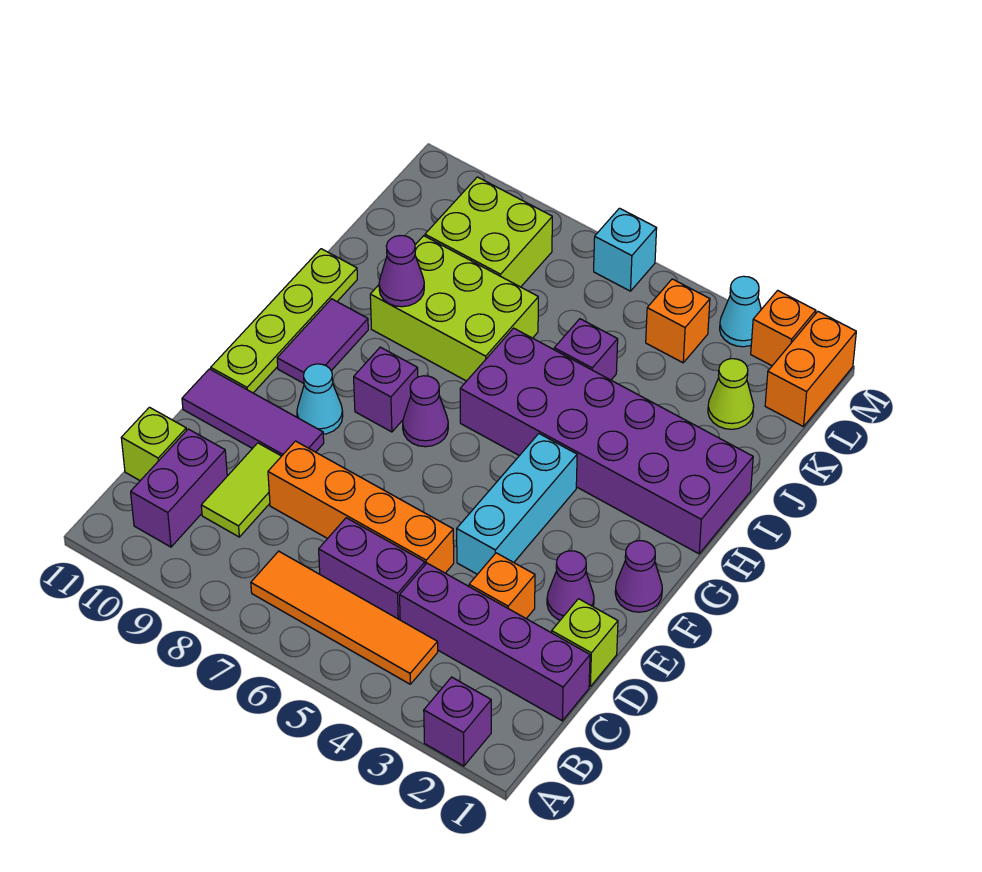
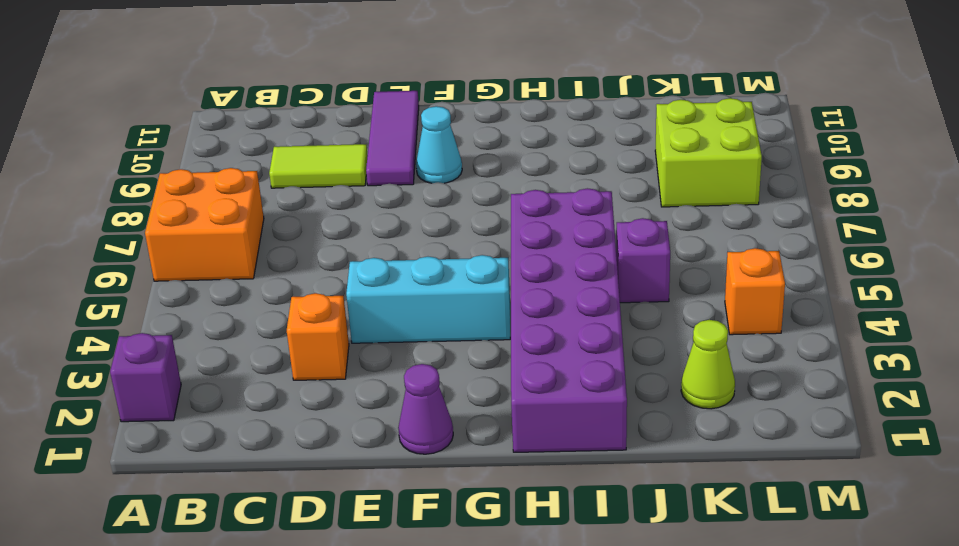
orange brick A6:B7 level 1 -> orange tile B4:B7 level 1
none -> purple brick B10:C10 level 1
none -> purple brick C1:C4 level 1
none -> purple brick C5:C6 level 1
none -> lime brick C11 level 1

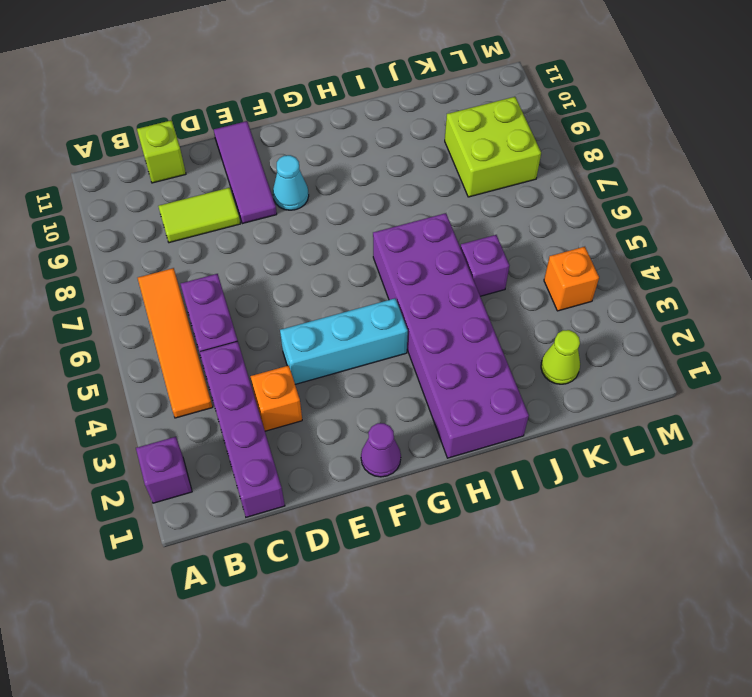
none -> purple brick B10:C10 level 1
none -> lime brick D1 level 1
none -> orange brick D5:D8 level 1
none -> purple cone E2 level 1

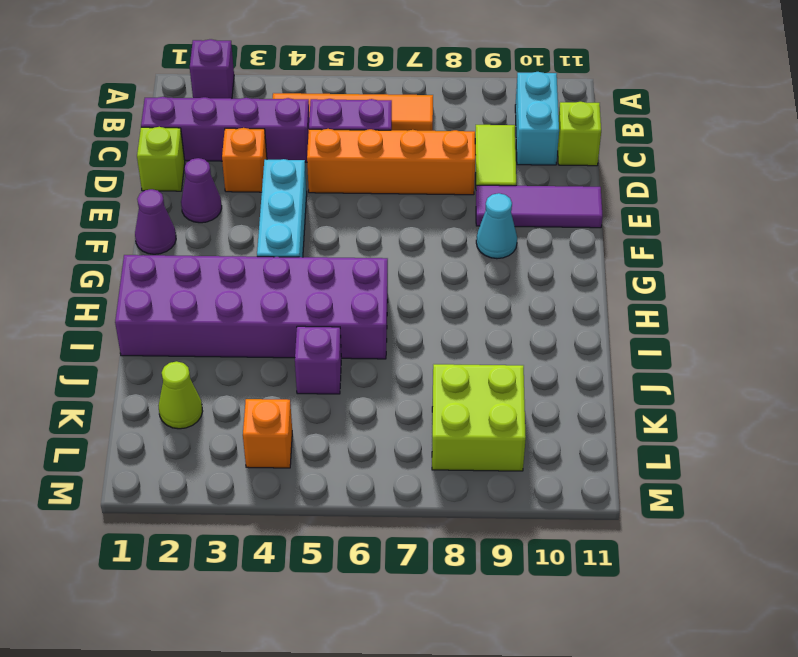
cyan brick B10:C10 level 1 -> purple brick B10:C10 level 1
none -> lime plate F11:I11 level 1
none -> purple cone G7 level 1
none -> purple brick G8 level 1
none -> purple tile G10:H10 level 1

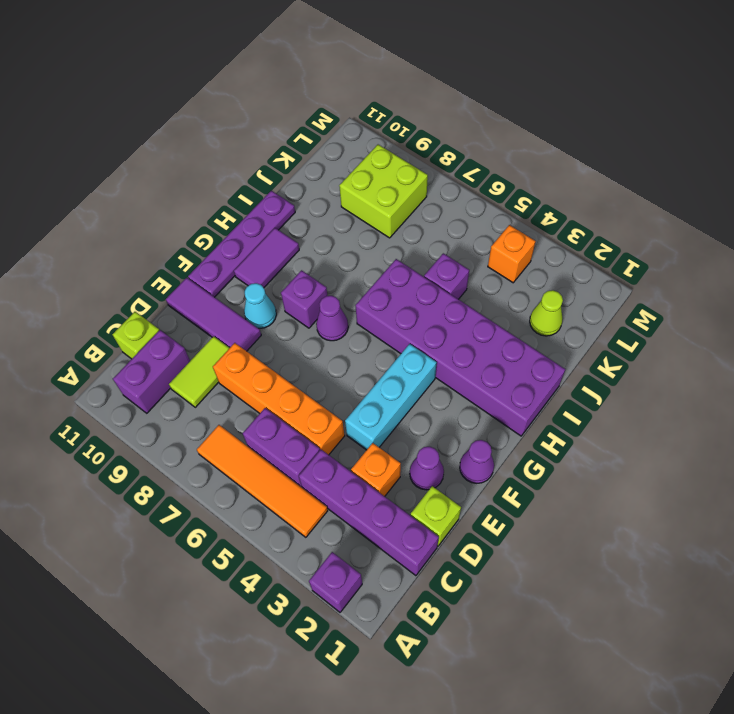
purple plate F11:I11 level 1 -> lime plate F11:I11 level 1
none -> lime brick I7:J9 level 1
none -> orange brick L1:M1 level 1
none -> orange brick M2 level 1
none -> cyan cone M3 level 1

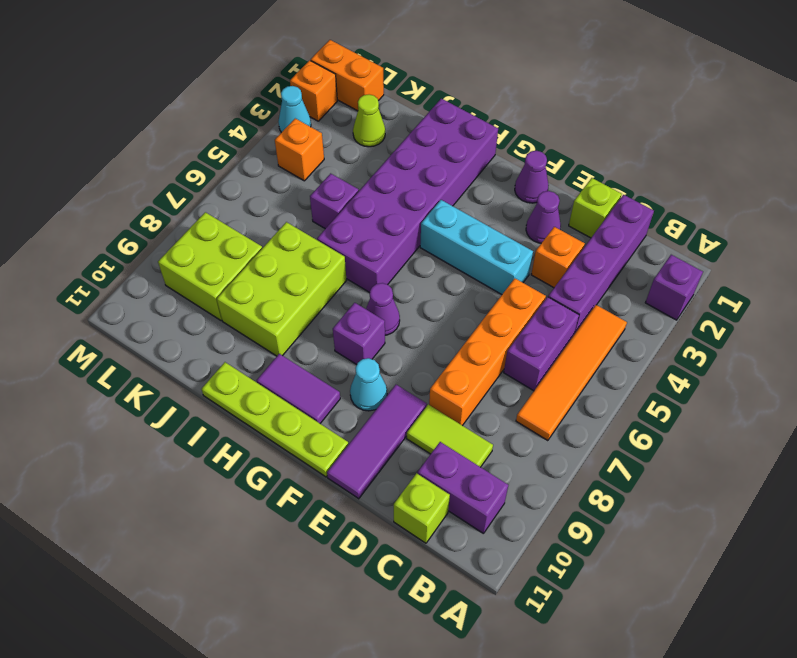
none -> cyan brick M6 level 1
none -> purple cone I9 level 2

